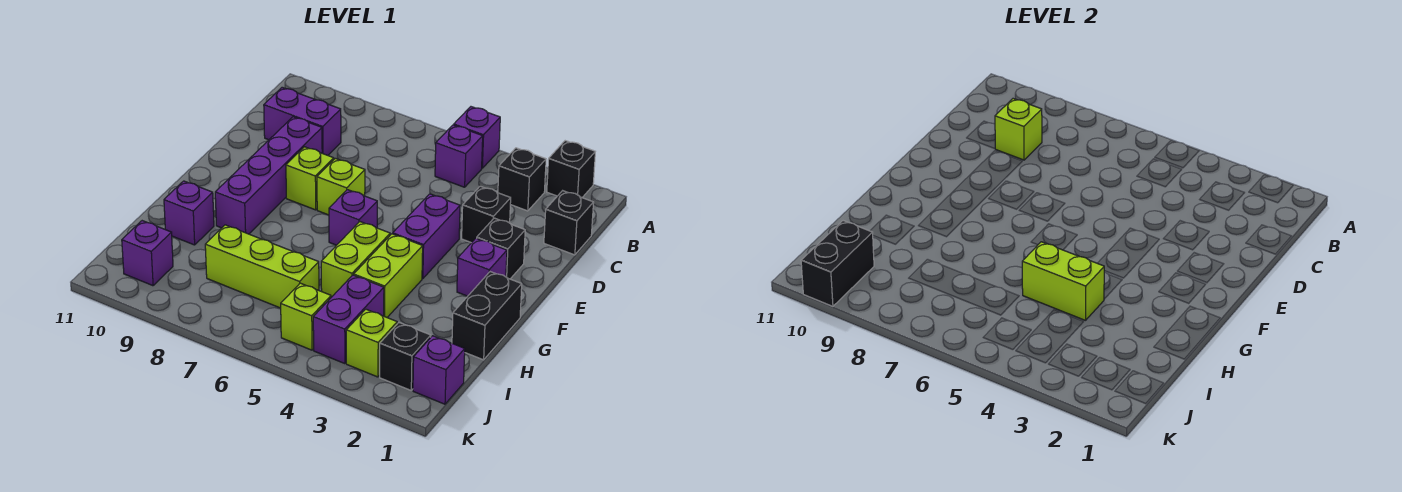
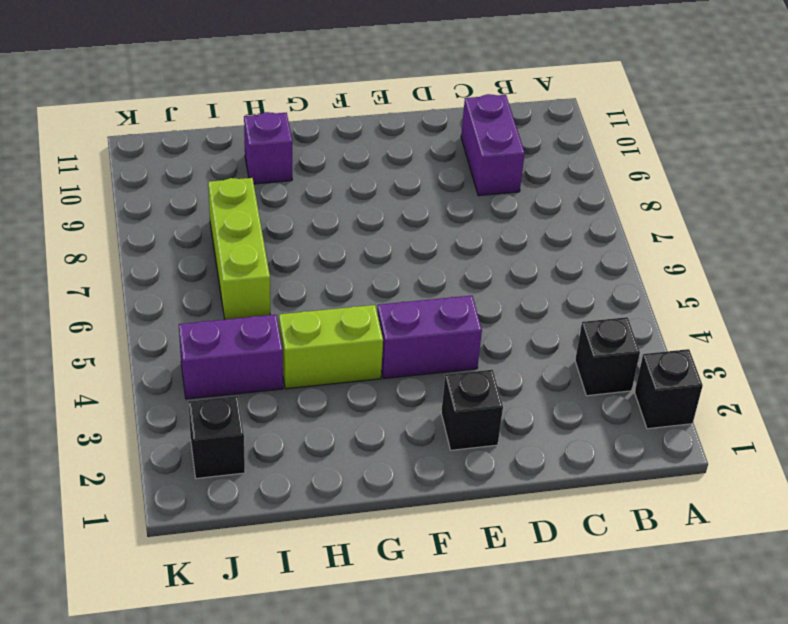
none -> purple brick A5 level 1
none -> purple brick B5 level 1
none -> black brick C1 level 1

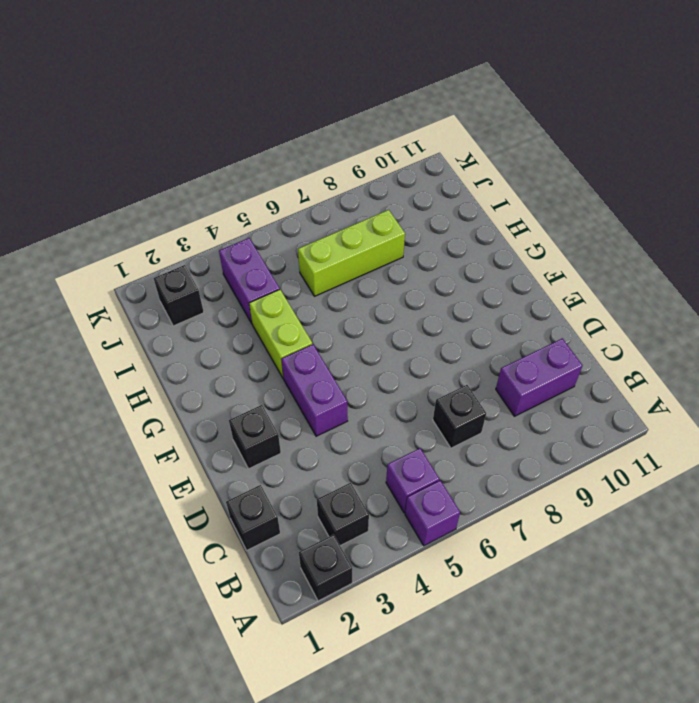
black brick C7 level 1 -> black brick D3 level 1
none -> purple brick D9:G9 level 1
none -> lime brick E7 level 1
none -> lime brick E8 level 1

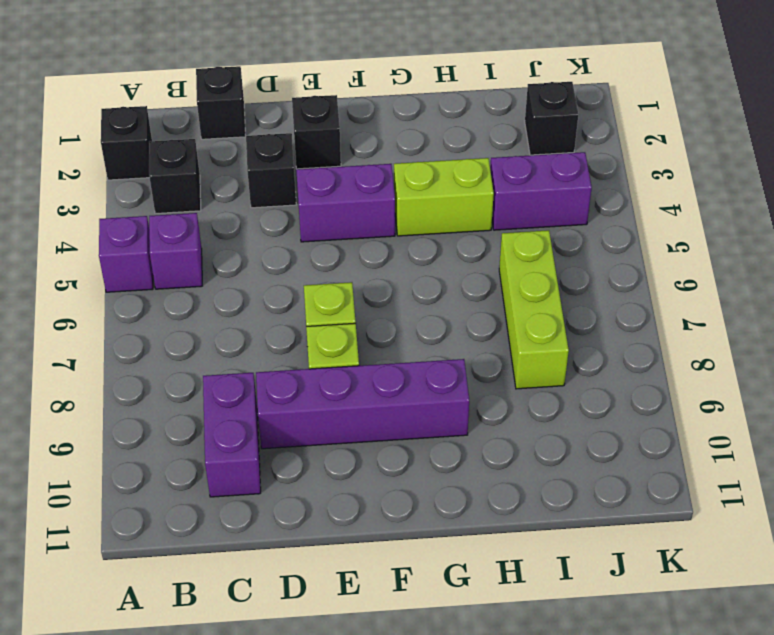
none -> purple brick F2 level 1
none -> purple brick F6 level 1
none -> black brick G1:H1 level 1

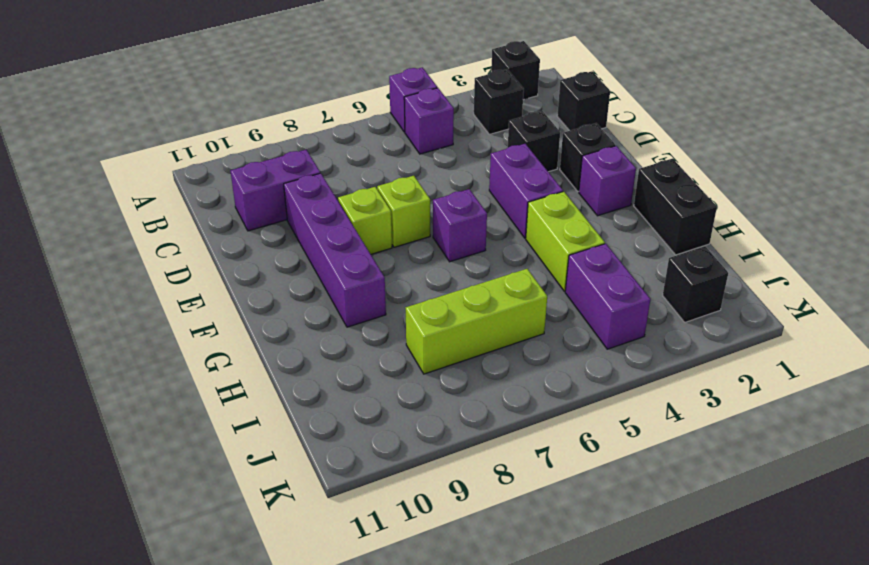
none -> lime brick G5:H5 level 1
none -> purple brick H10 level 1
none -> purple brick J1 level 1

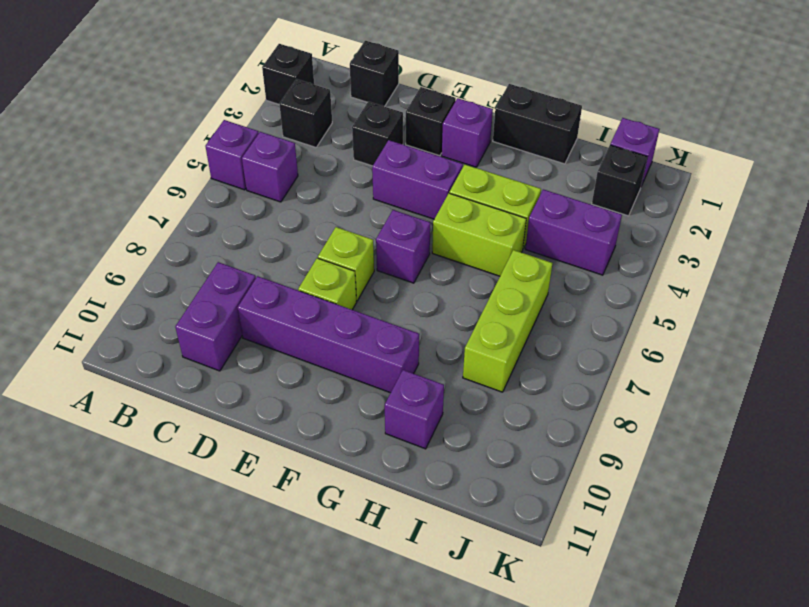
none -> lime brick J3 level 1
none -> lime brick J5 level 1
none -> purple brick J10 level 1

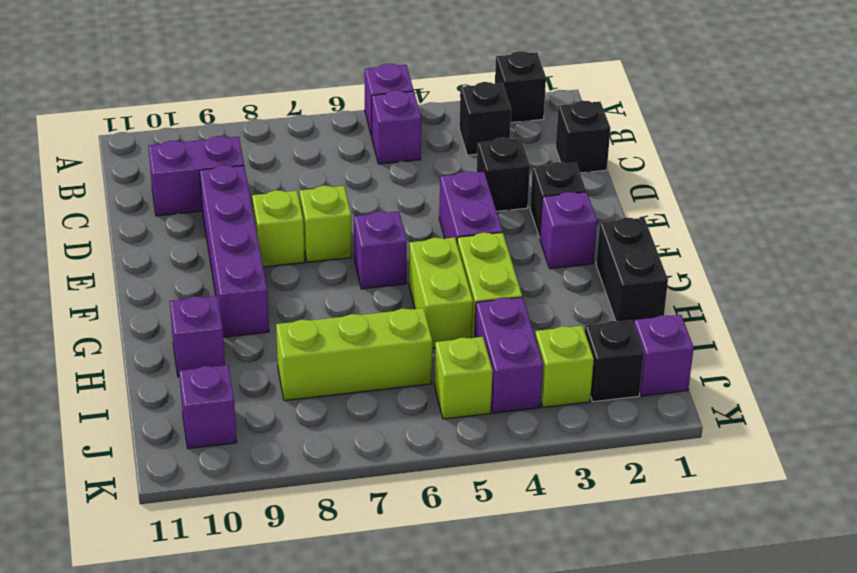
none -> lime brick C9 level 2
none -> lime brick H4:H5 level 2
none -> black brick J10:K10 level 2

